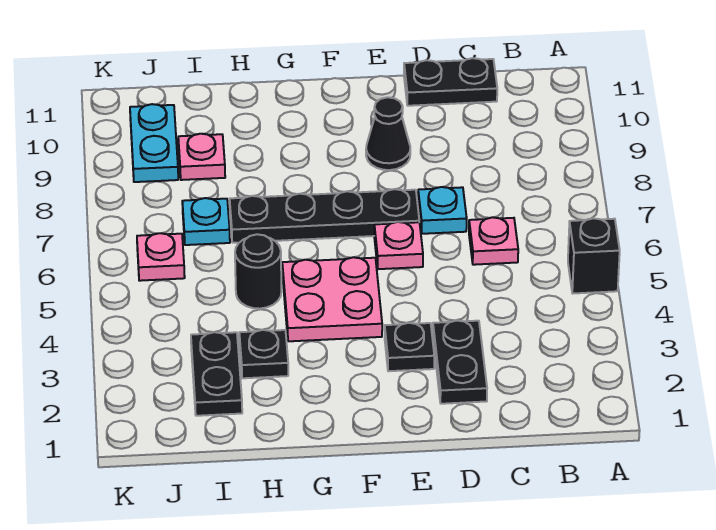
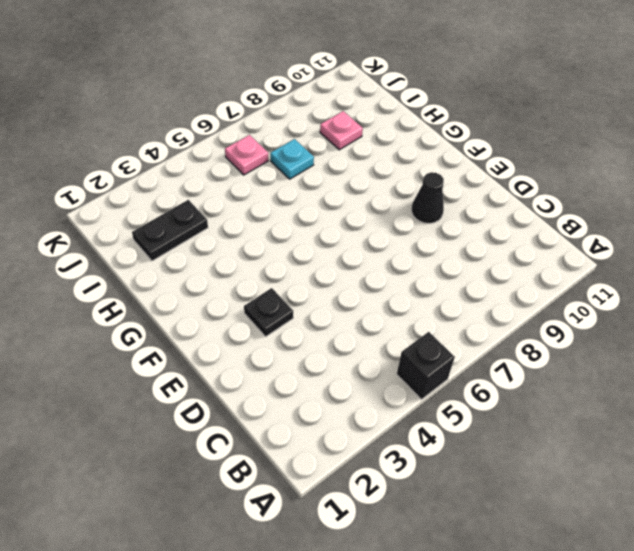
none -> pink plate C6 level 1
none -> black plate C11:D11 level 1
none -> black plate D2:D3 level 1

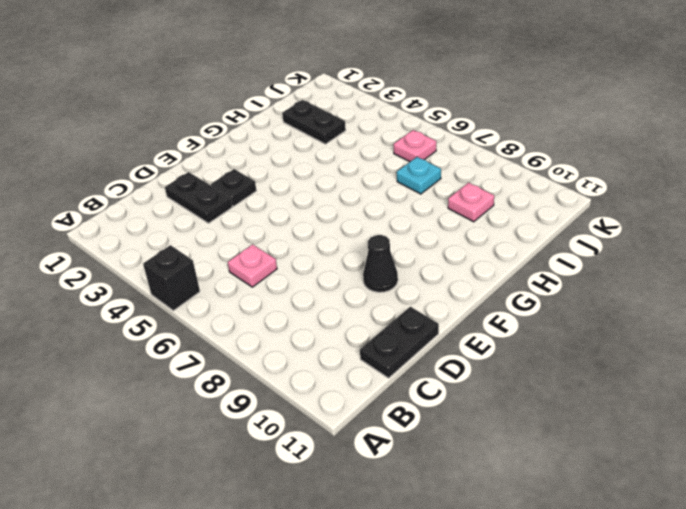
none -> cyan plate D7 level 1
none -> pink plate E6 level 1
none -> black plate E7:H7 level 1

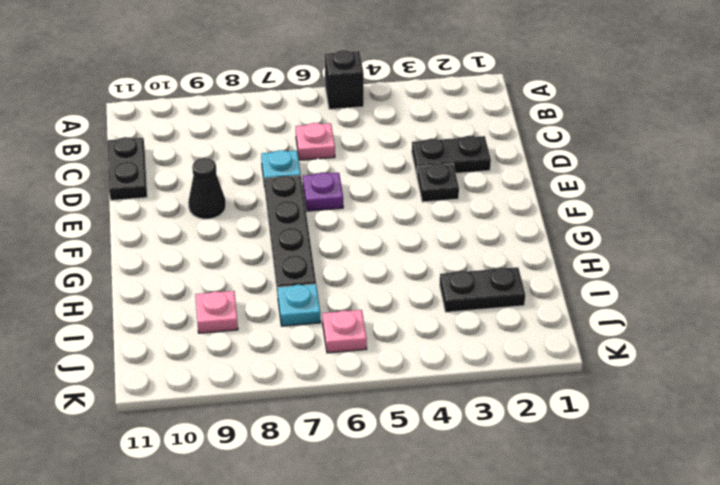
purple plate E6 level 1 -> pink plate E6 level 1
none -> pink plate F4:G5 level 1
none -> black plate H3 level 1
none -> black round brick H5 level 1

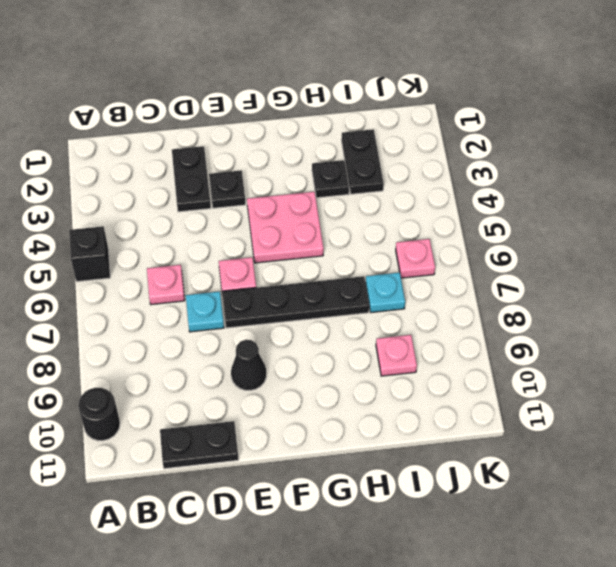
black round brick A10 level 1 -> black round brick H5 level 1
none -> cyan plate J9:J10 level 1

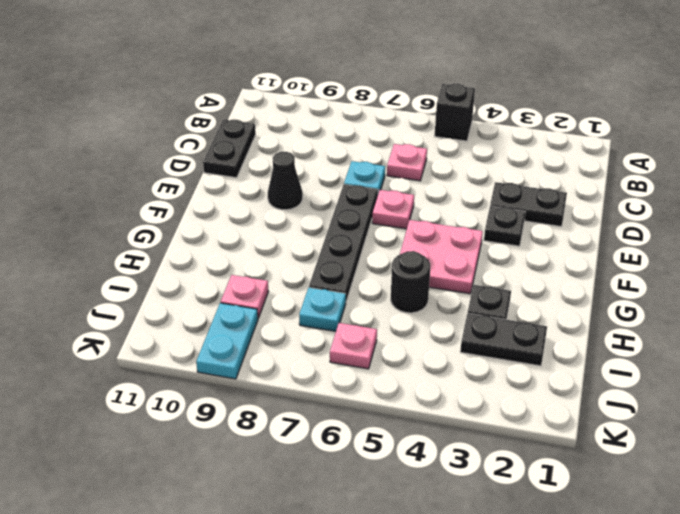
cyan plate J9:K9 level 1 -> cyan plate J9:J10 level 1

